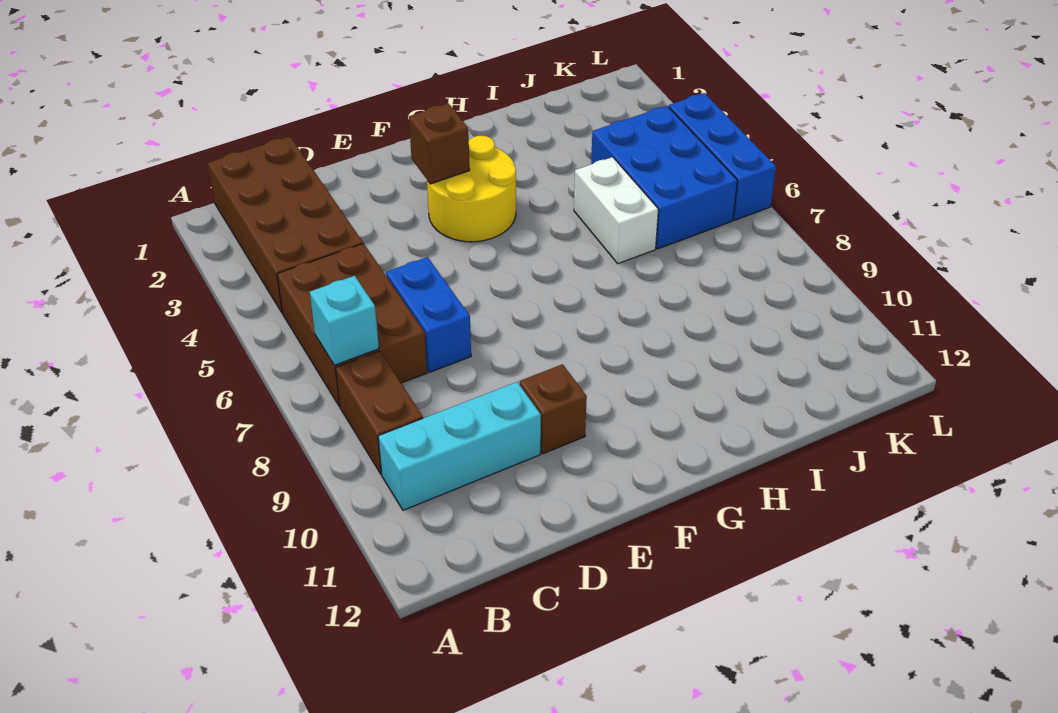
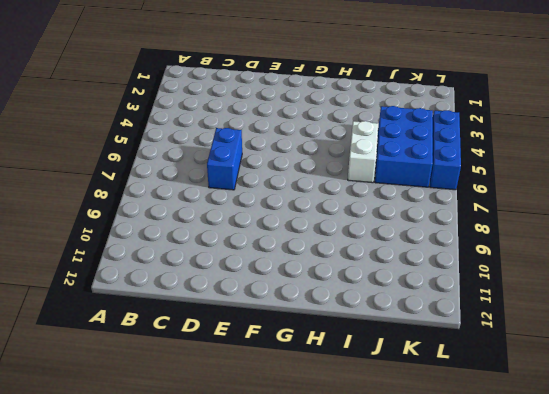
none -> brown brick B1:C4 level 1
none -> brown brick B5:C7 level 1
none -> brown brick B8:B9 level 1

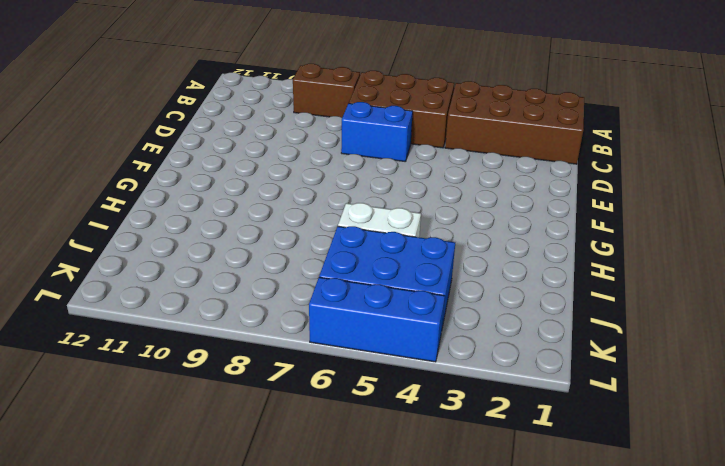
none -> cyan brick B10:D10 level 1
none -> brown brick E10 level 1
none -> yellow round brick F3:G4 level 1

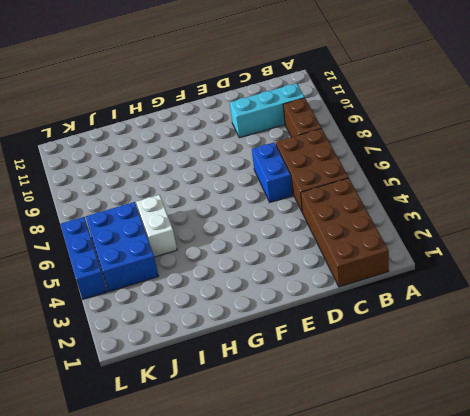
none -> brown brick E10 level 1
none -> yellow round brick F3:G4 level 1
none -> cyan brick B7 level 2

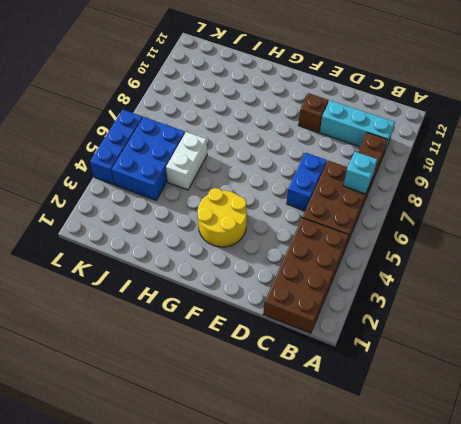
none -> brown brick F3 level 2

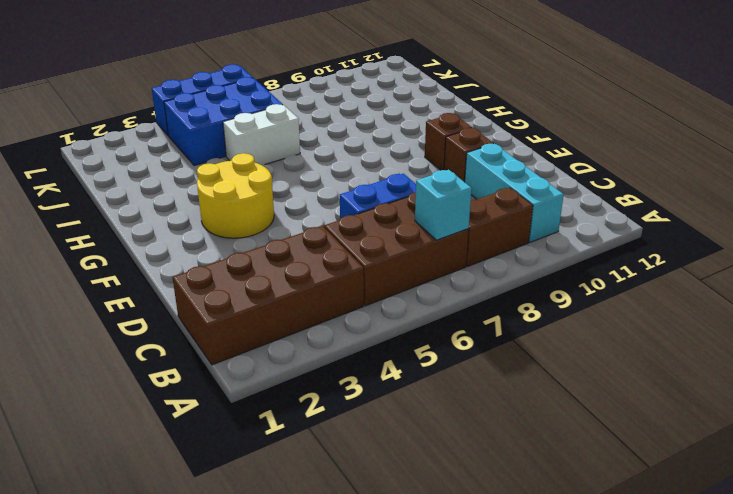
brown brick F10 level 1 -> brown brick F3 level 2

